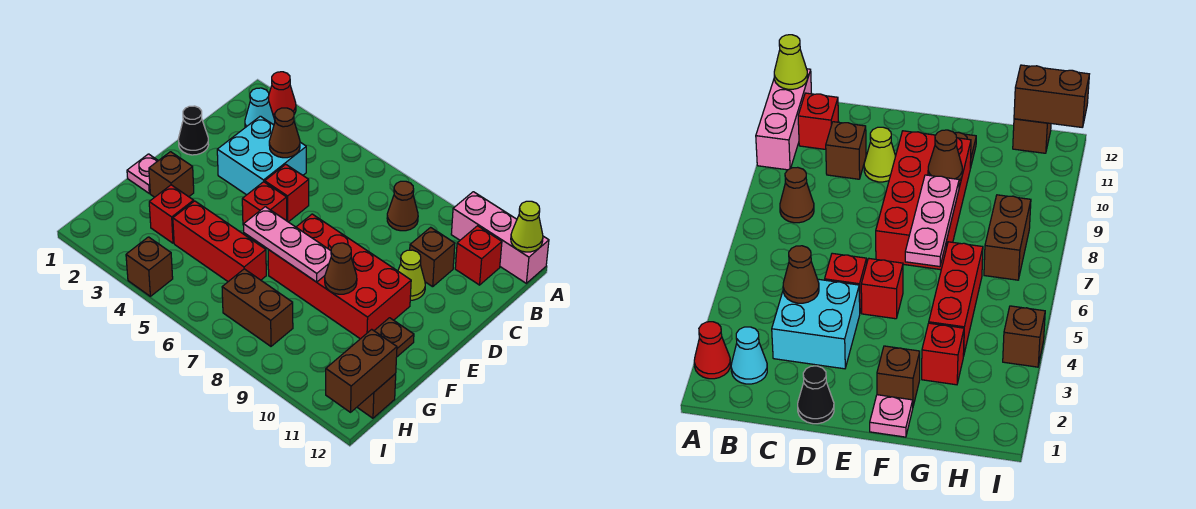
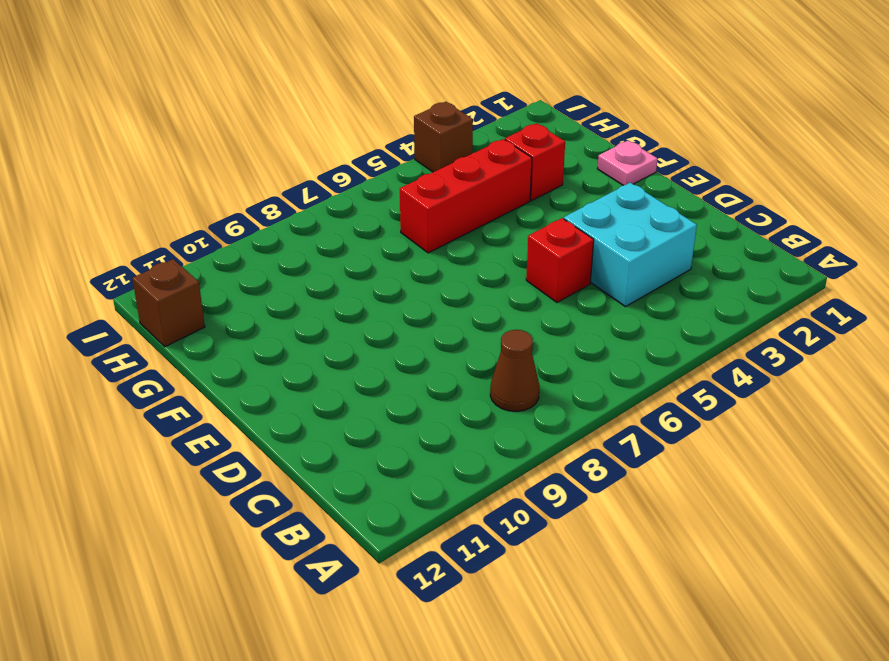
none -> red cone A2 level 1
none -> pink brick A10:A12 level 1
none -> cyan cone B2 level 1

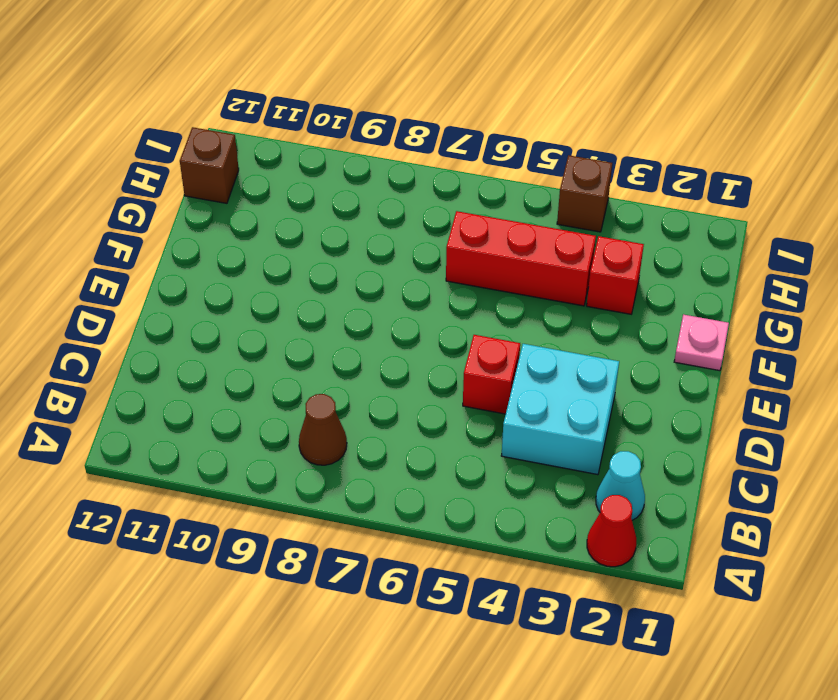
none -> pink brick A10:A12 level 1
none -> red brick B11 level 1
none -> brown brick C10 level 1

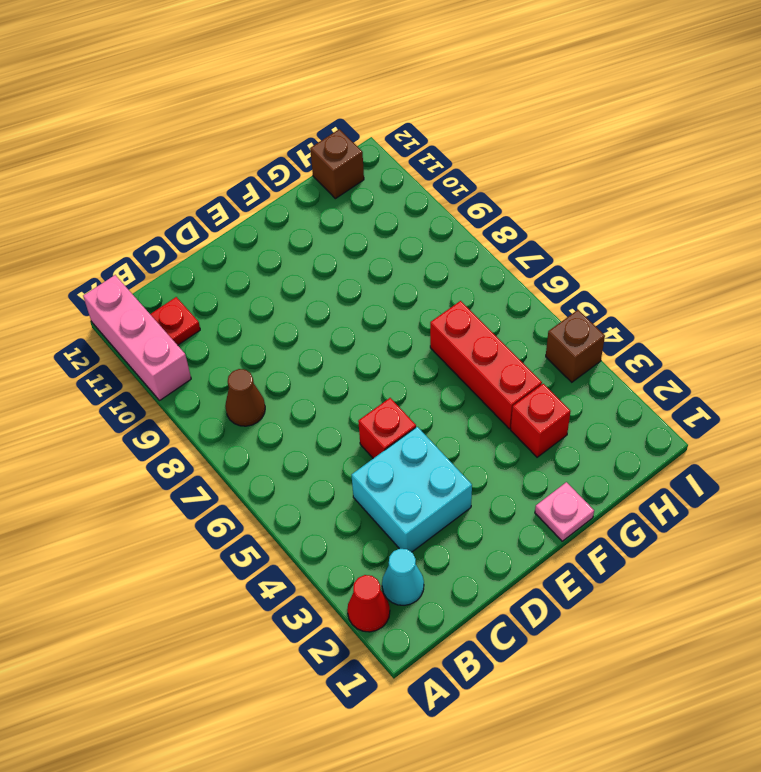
red plate B11 level 1 -> red brick B11 level 1
none -> brown brick C10 level 1
none -> black cone D1 level 1
none -> lime cone D10 level 1

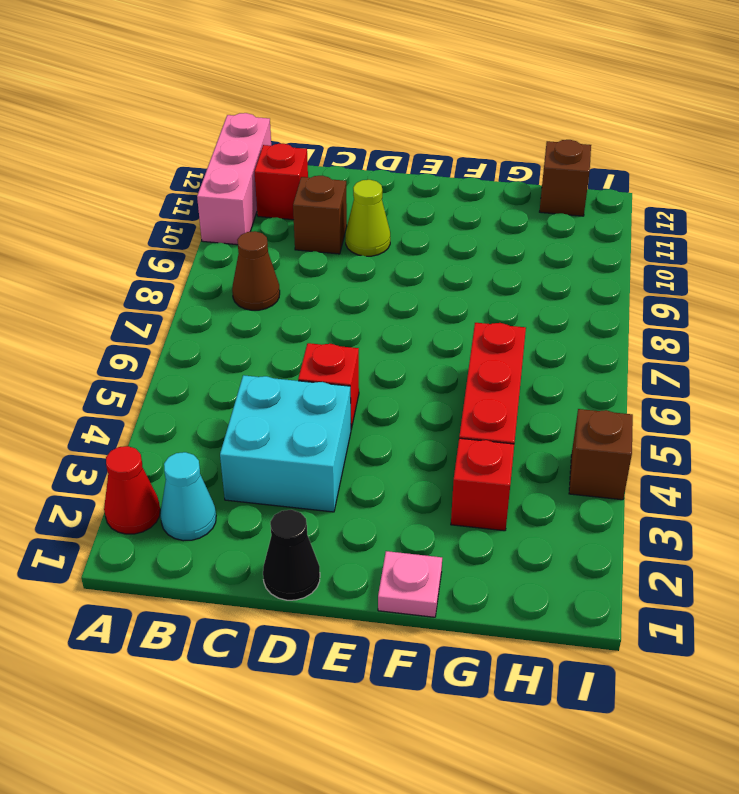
none -> red brick E5 level 1
none -> red brick E7:F10 level 1
none -> brown brick F2 level 1

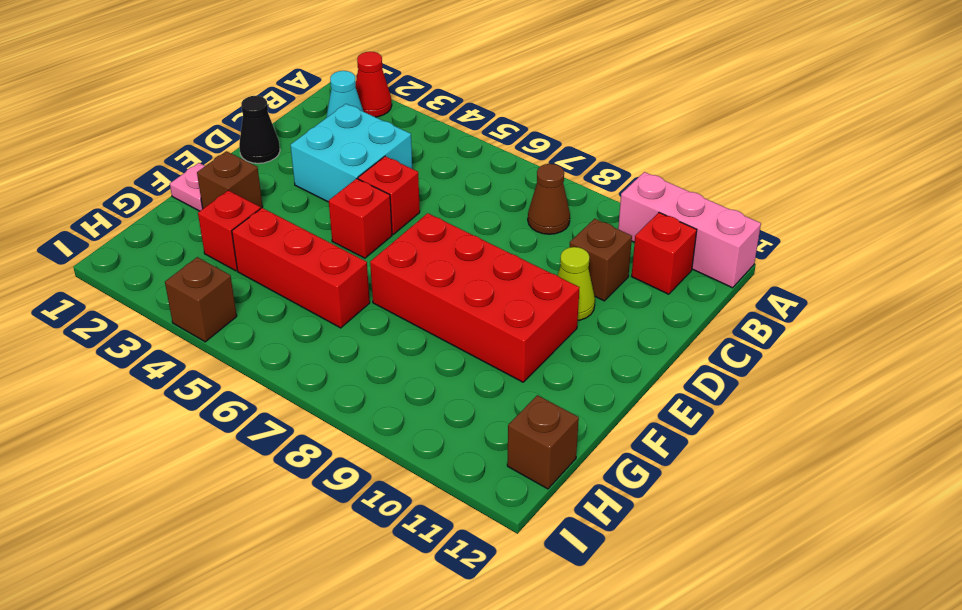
none -> brown plate F11 level 1
none -> brown brick H7:H8 level 1
none -> lime cone A12 level 2

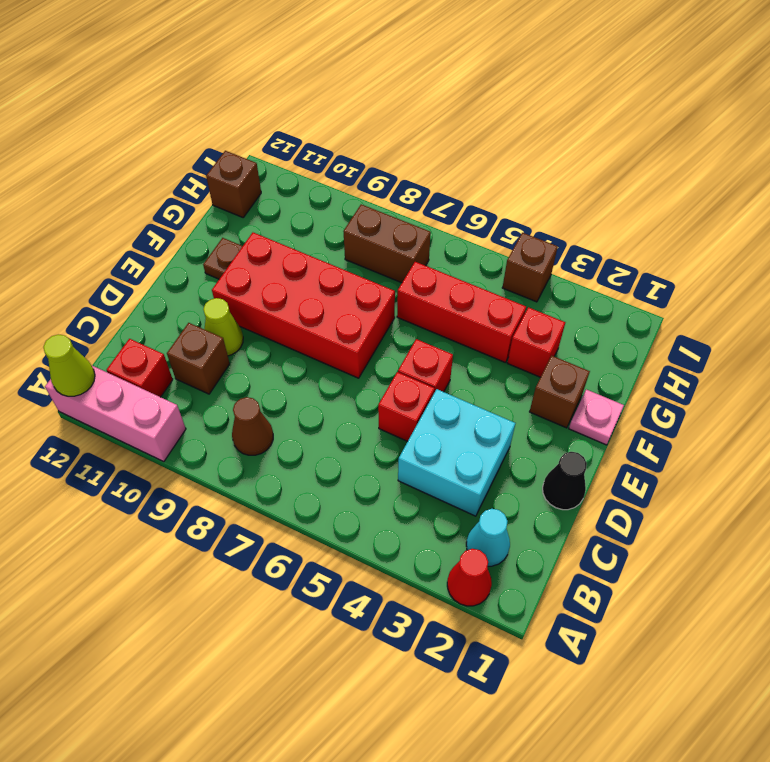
none -> brown cone C4 level 2
none -> pink plate F6:F8 level 2
none -> brown cone F9 level 2

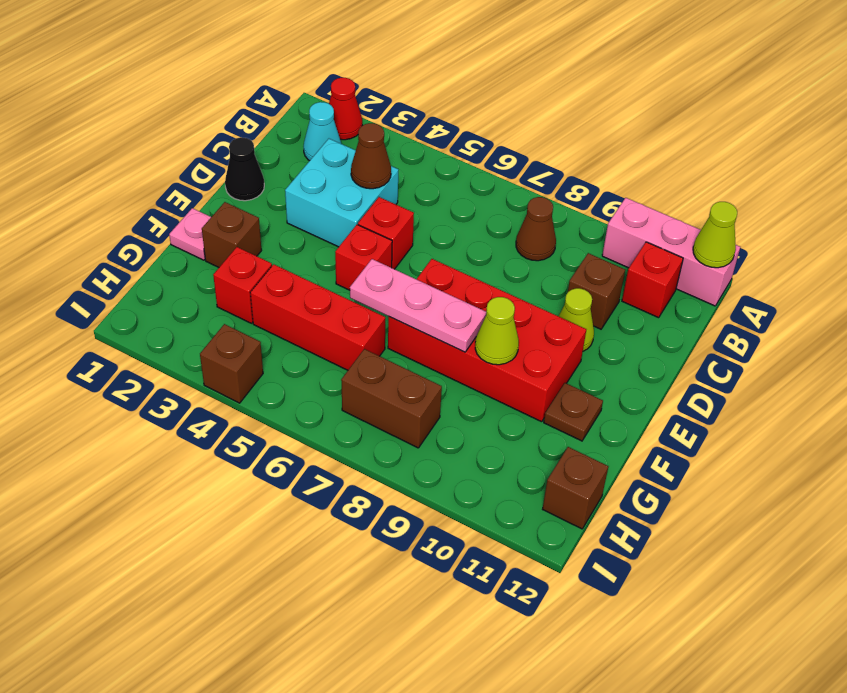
lime cone F9 level 2 -> brown cone F9 level 2
none -> brown brick H12:I12 level 2

